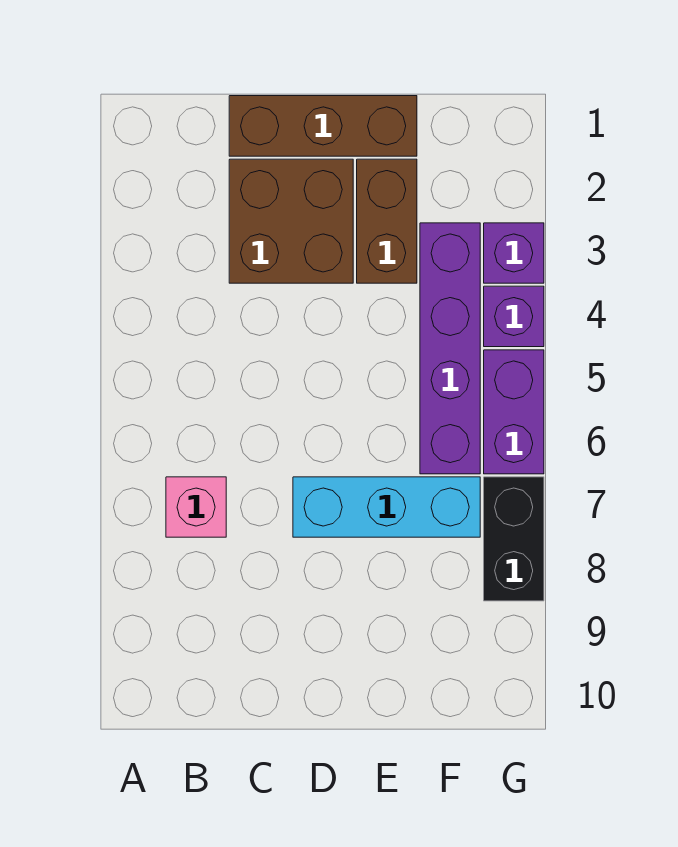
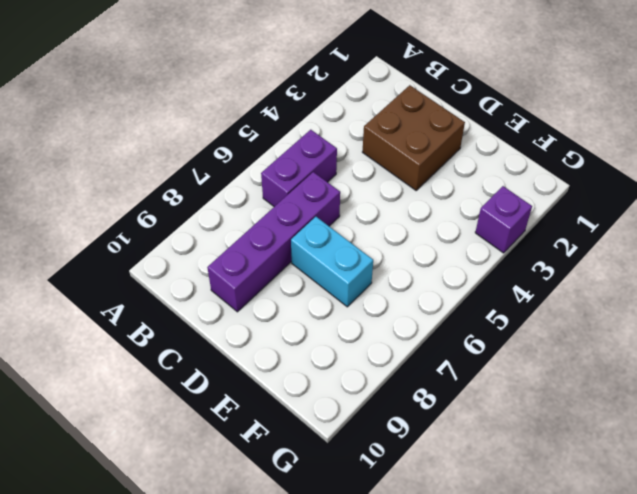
purple brick B5:B6 level 1 -> purple brick G5:G6 level 1
purple brick C6:C9 level 1 -> purple brick F3:F6 level 1
cyan brick D7:E7 level 1 -> cyan brick D7:F7 level 1
none -> pink brick B7 level 1
none -> brown brick C1:E1 level 1

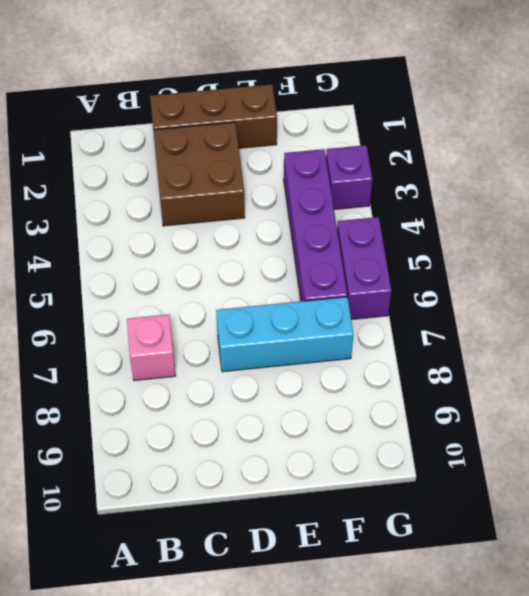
none -> brown brick E2:E3 level 1
none -> purple brick G4 level 1

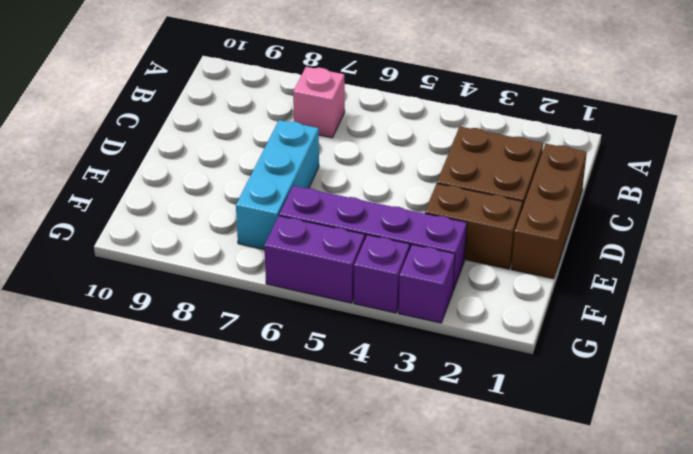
none -> black brick G7:G8 level 1

